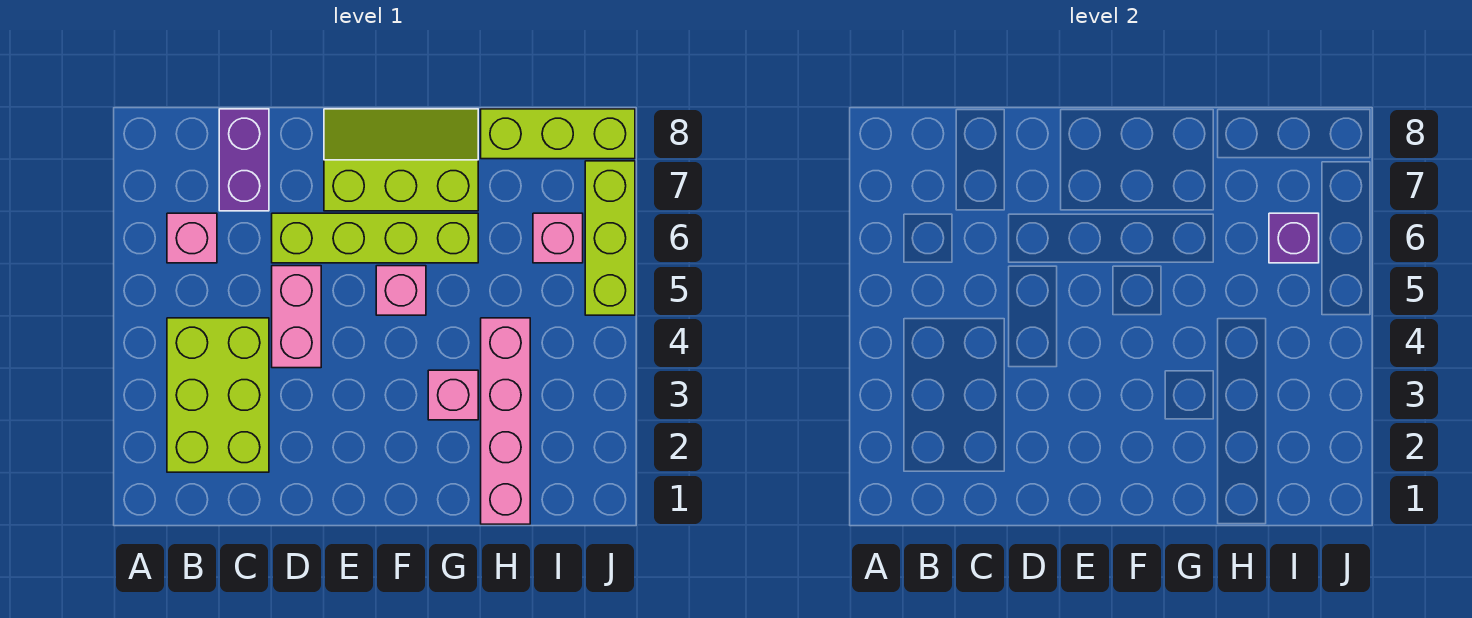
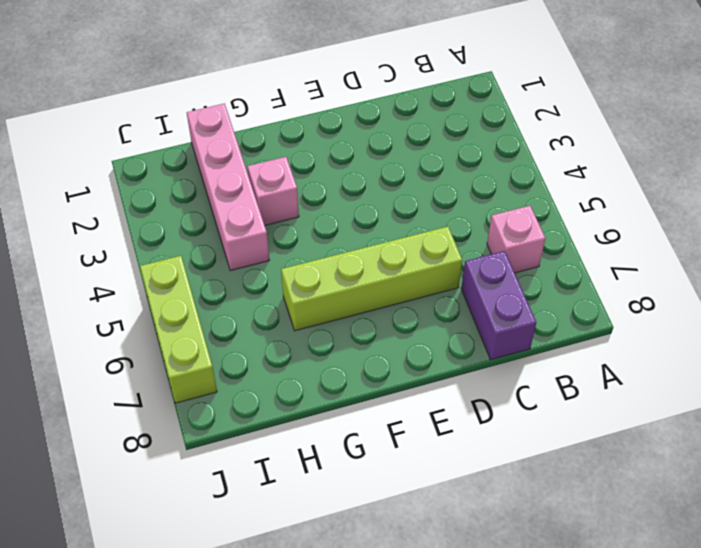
none -> lime brick B2:C4 level 1
none -> pink brick D4:D5 level 1
none -> lime slope E7:G8 level 1 top 7

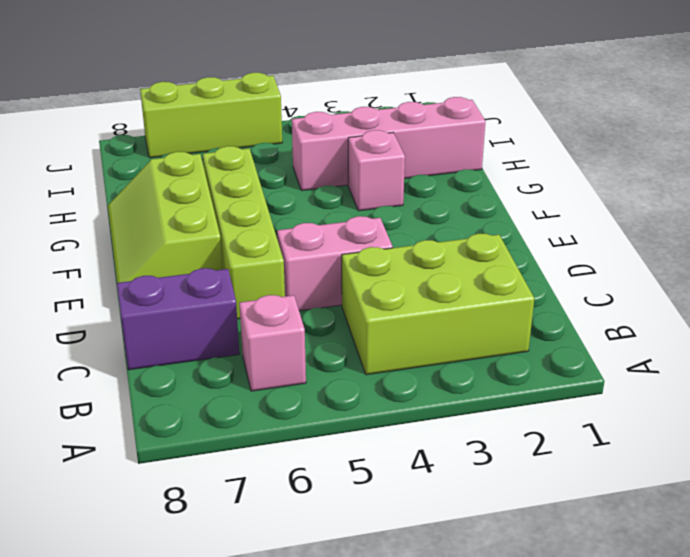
none -> pink brick F5 level 1
none -> lime brick H8:J8 level 1
none -> pink brick I6 level 1

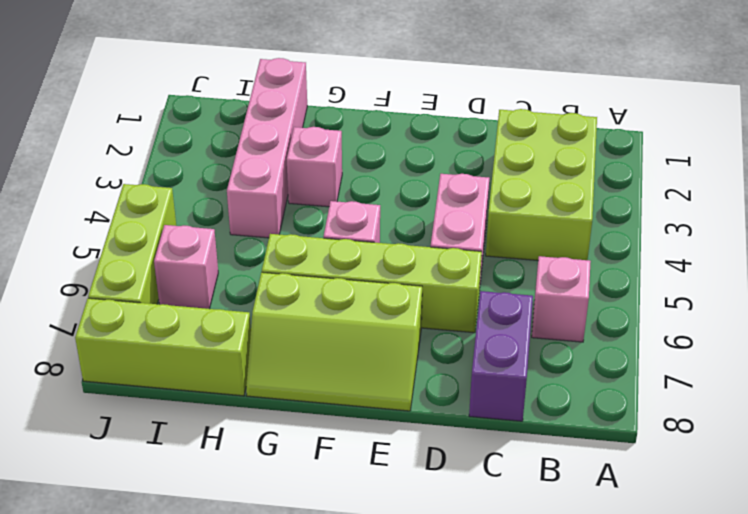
none -> purple brick I6 level 2

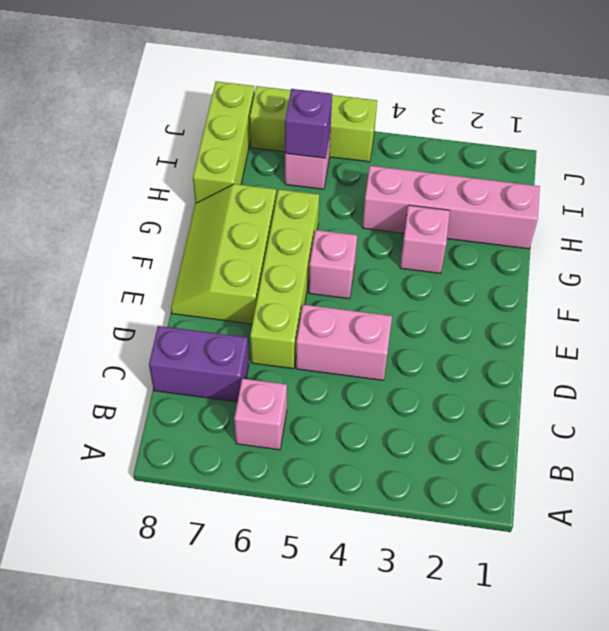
none -> lime brick B2:C4 level 1

